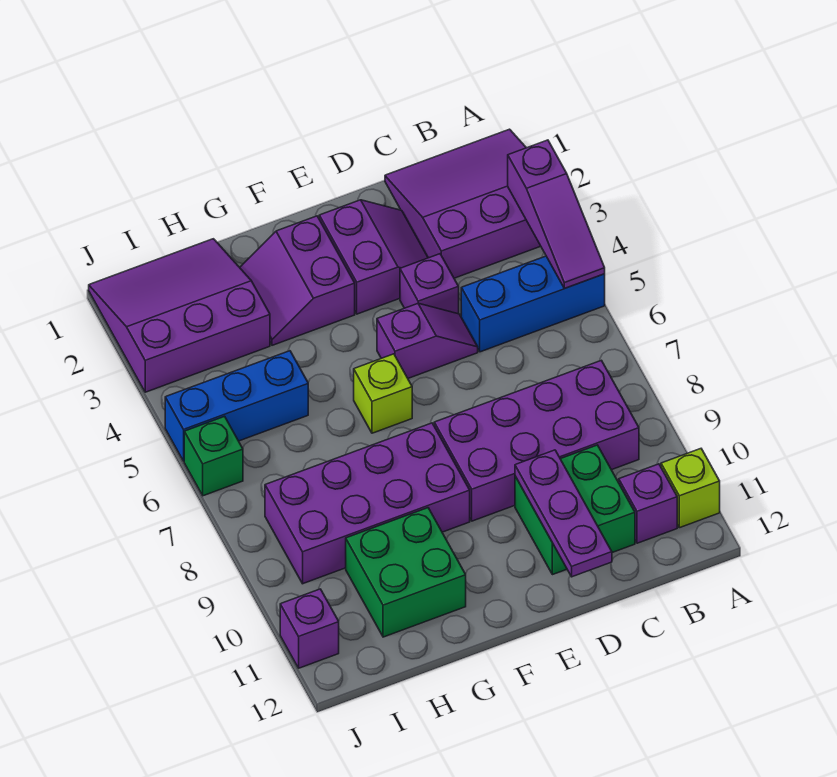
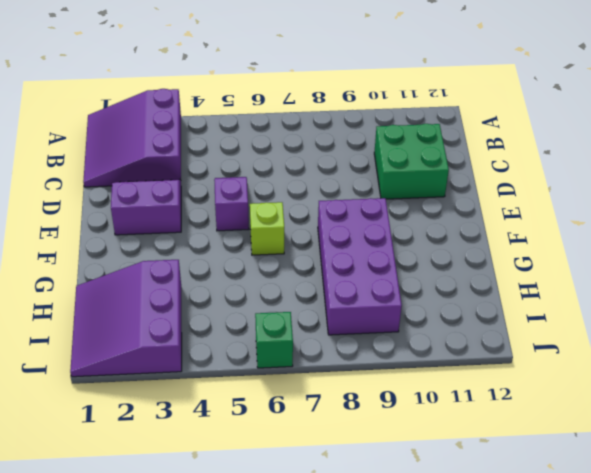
none -> blue brick A5:C5 level 1
none -> lime brick A11 level 1
none -> purple brick B8:E9 level 1

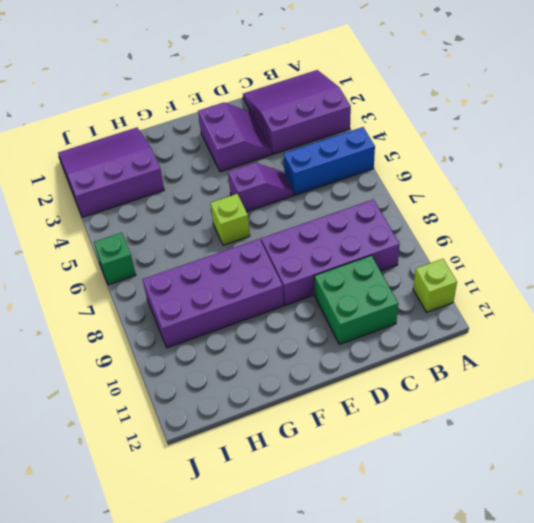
none -> purple brick B11 level 1
none -> purple brick D4 level 1
none -> purple slope F2:G3 level 1 top F

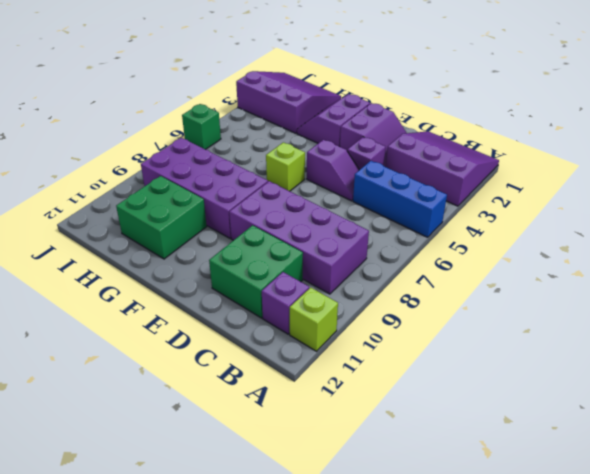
none -> blue brick H5:J5 level 1
none -> purple brick J11 level 1
none -> purple slope A3:A5 level 2 top 3

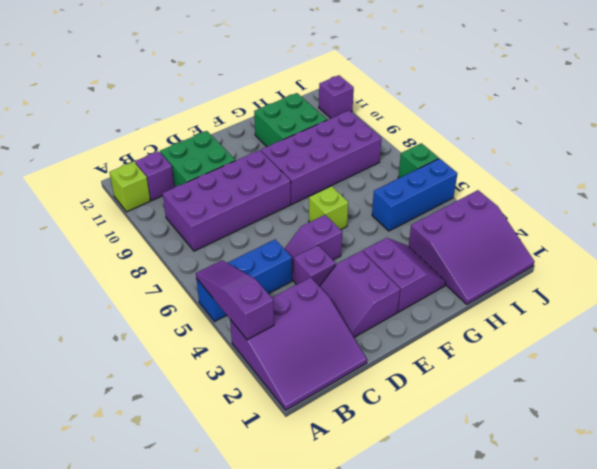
none -> purple plate D10:D12 level 2

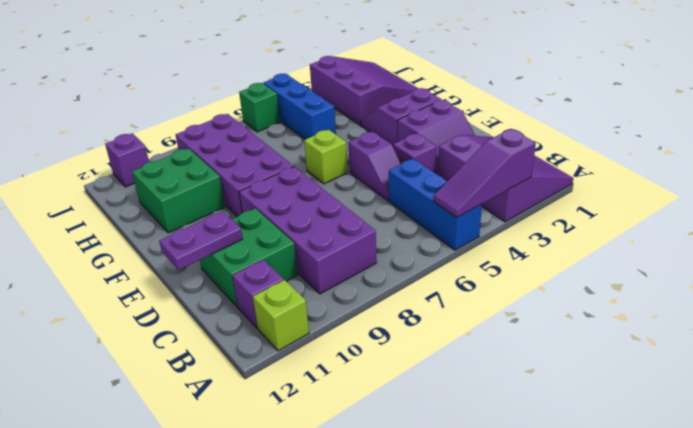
purple plate D11:D12 level 2 -> purple plate D10:D12 level 2

